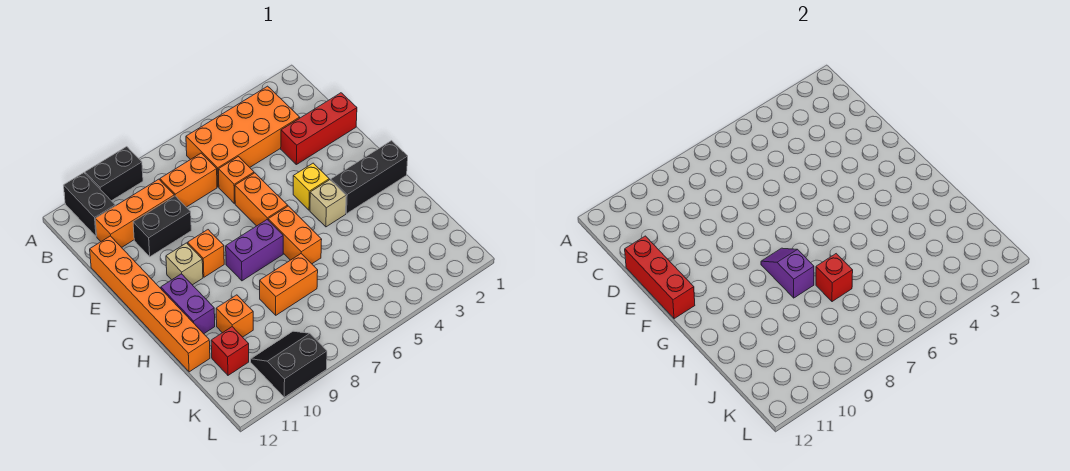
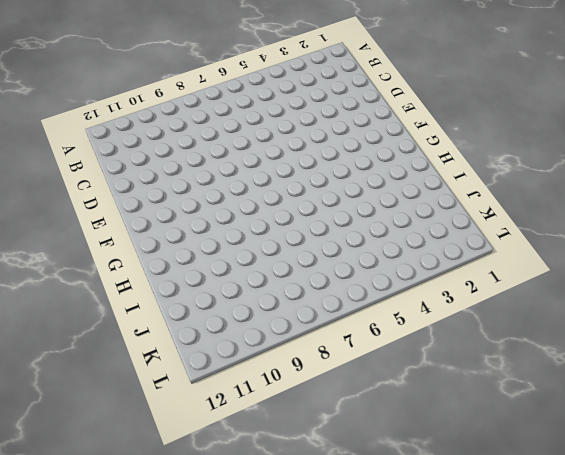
none -> black brick A9:A10 level 1
none -> black brick A11:B11 level 1
none -> orange brick B3:C6 level 1

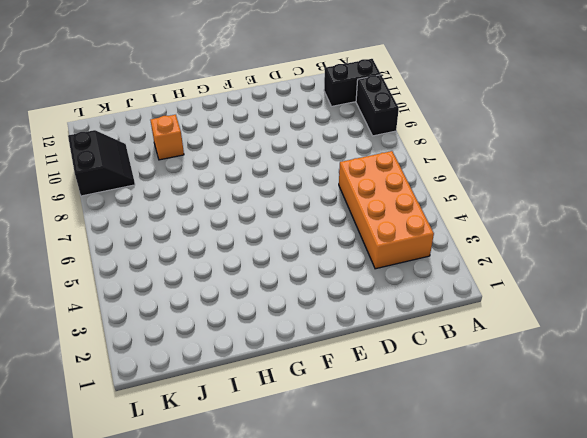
none -> orange brick C7:C8 level 1
none -> orange brick C9:C11 level 1
none -> red brick D1:D3 level 1

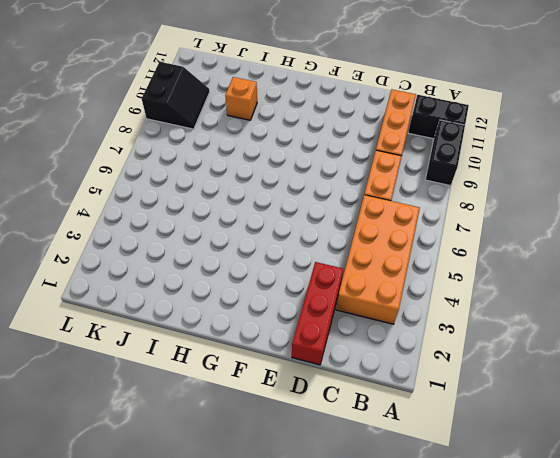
none -> orange brick D6 level 1
none -> black brick D9:D10 level 1
none -> orange brick D12:I12 level 1

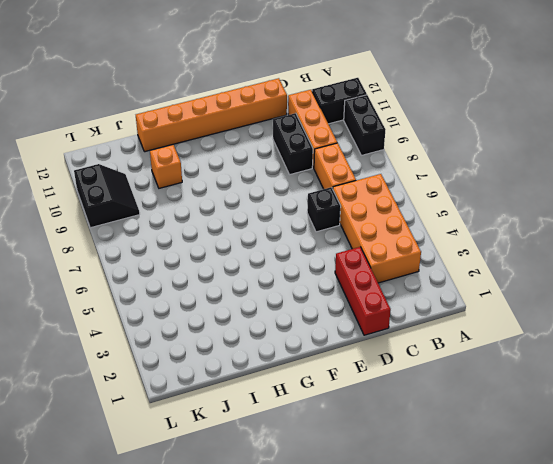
black brick D6 level 1 -> orange brick D6 level 1
none -> orange brick E6:F6 level 1
none -> yellow brick F4 level 1
none -> orange brick F9 level 1

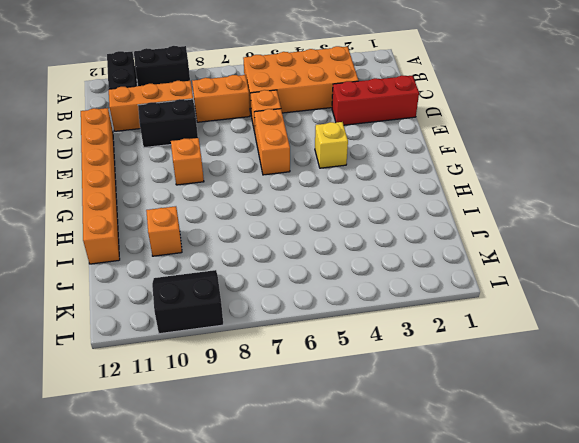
none -> tan brick F10 level 1
none -> black brick G1:G3 level 1
none -> tan brick G4 level 1

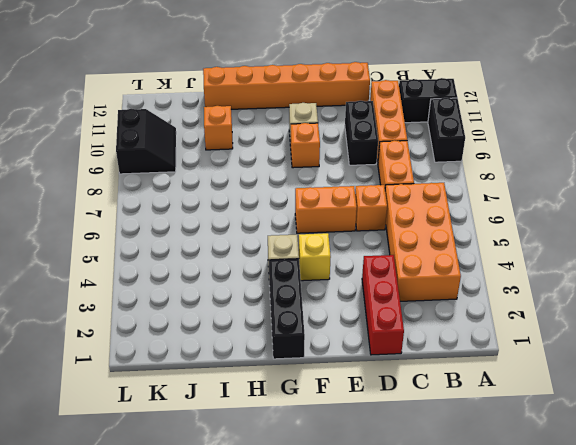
none -> orange brick G6:H6 level 1
none -> purple brick G7:G8 level 1
none -> purple brick G11:H11 level 1

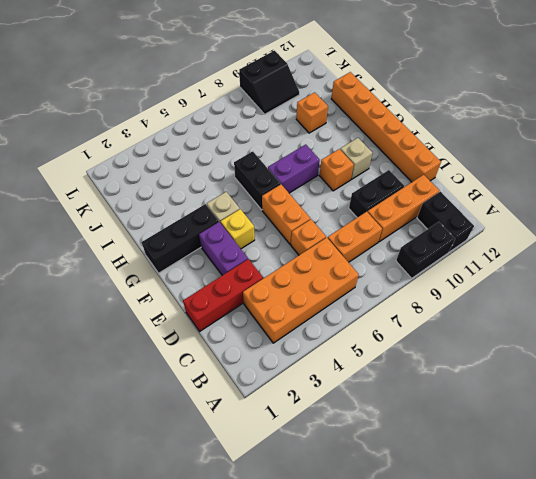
purple brick E3:F3 level 1 -> purple brick G11:H11 level 1
black brick G6:H6 level 1 -> orange brick G6:H6 level 1
none -> orange brick I7:I8 level 1
none -> red brick J11 level 1
none -> red brick D12:F12 level 2

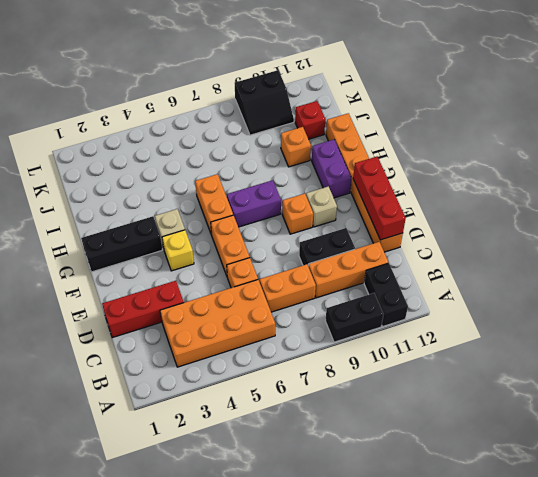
none -> orange brick I7:I8 level 1
none -> purple slope G8:H8 level 2 top H
none -> red brick I7 level 2

